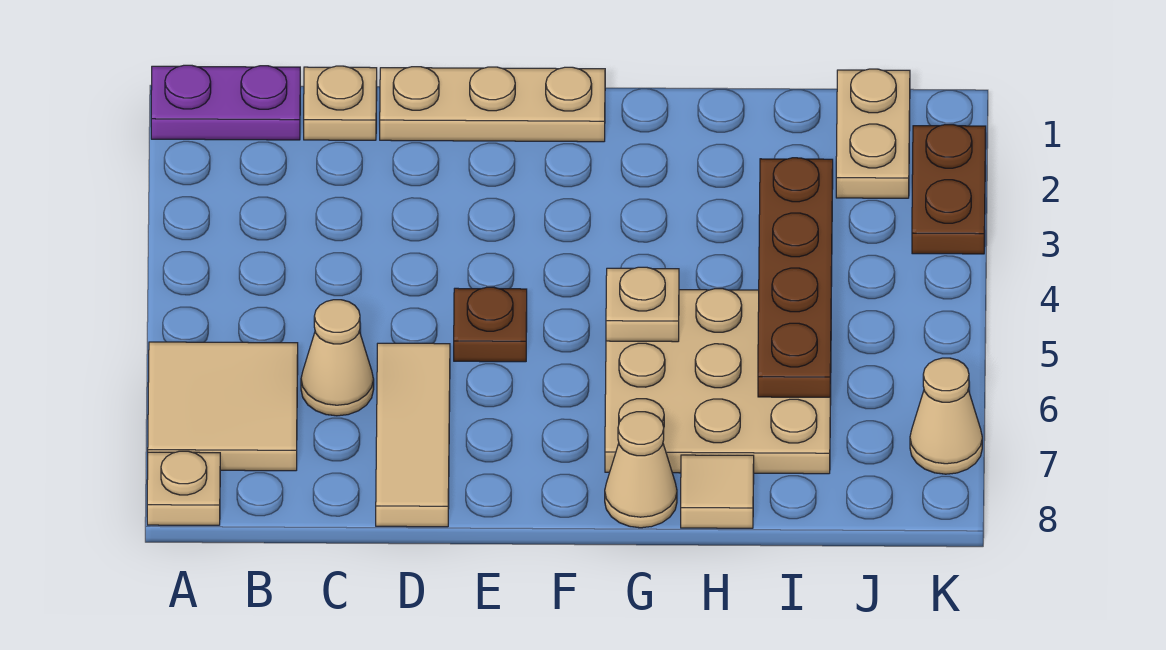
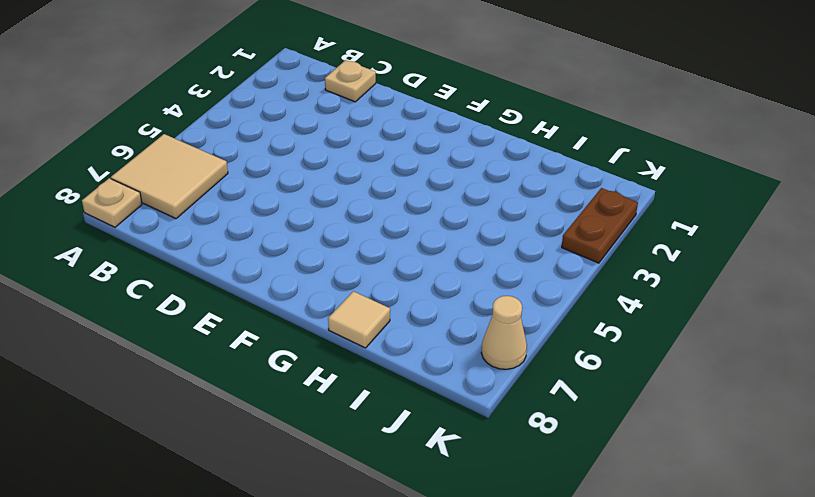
none -> purple plate A1:B1 level 1
none -> tan cone C6 level 1
none -> tan plate D1:F1 level 1

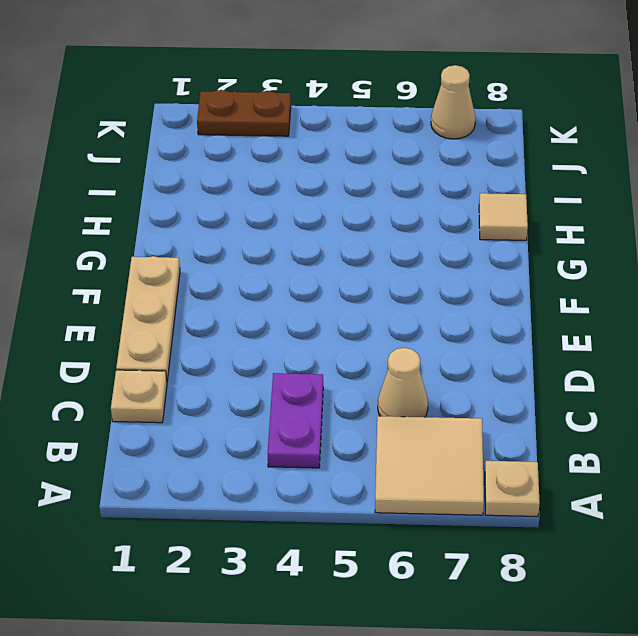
purple plate B4:C4 level 1 -> purple plate A1:B1 level 1
none -> tan tile D6:D8 level 1
none -> brown plate E5 level 1
none -> tan plate G5:I7 level 1

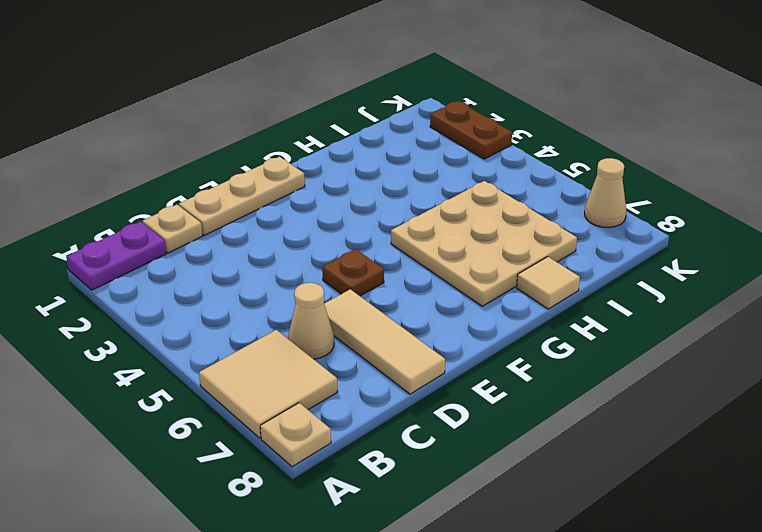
none -> tan cone G8 level 1
none -> tan plate J1:J2 level 1
none -> tan plate G5 level 2

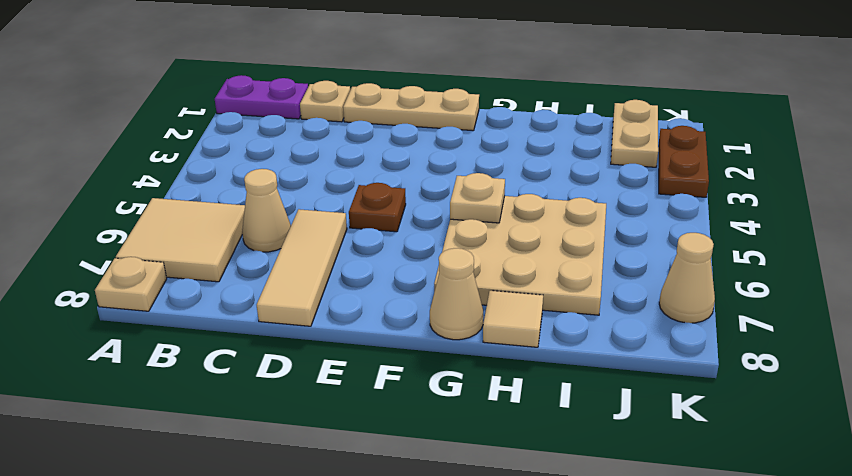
none -> brown plate I3:I6 level 2

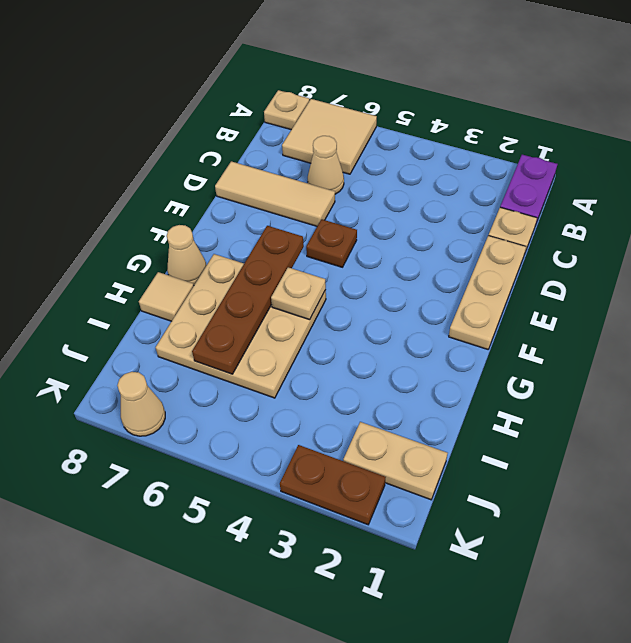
brown plate F6:I6 level 2 -> brown plate I3:I6 level 2

